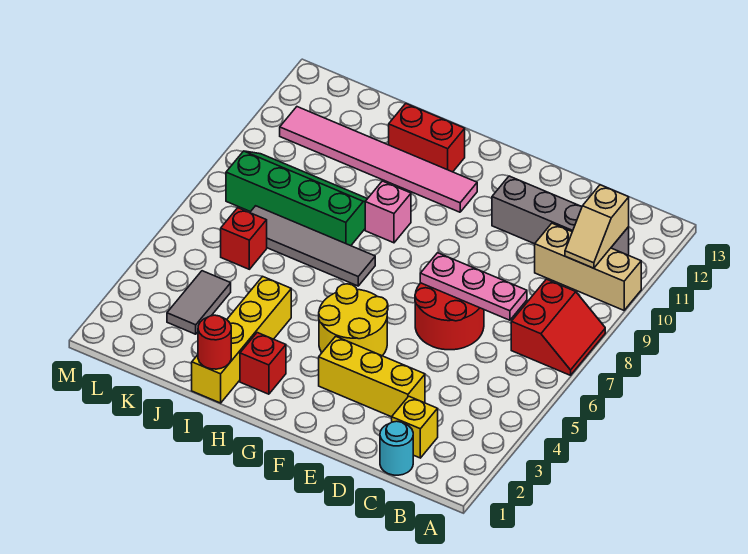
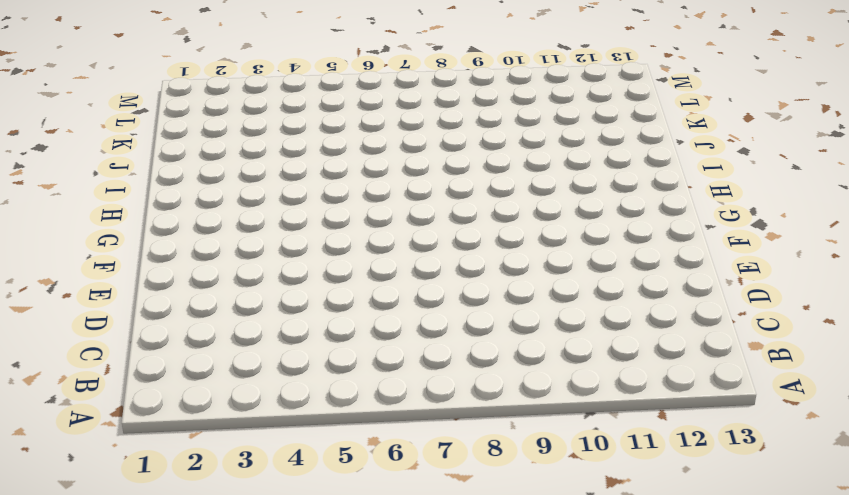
none -> red slope A7:B8 level 1 top B
none -> tan brick A10:C10 level 1
none -> grey brick B11:E11 level 1

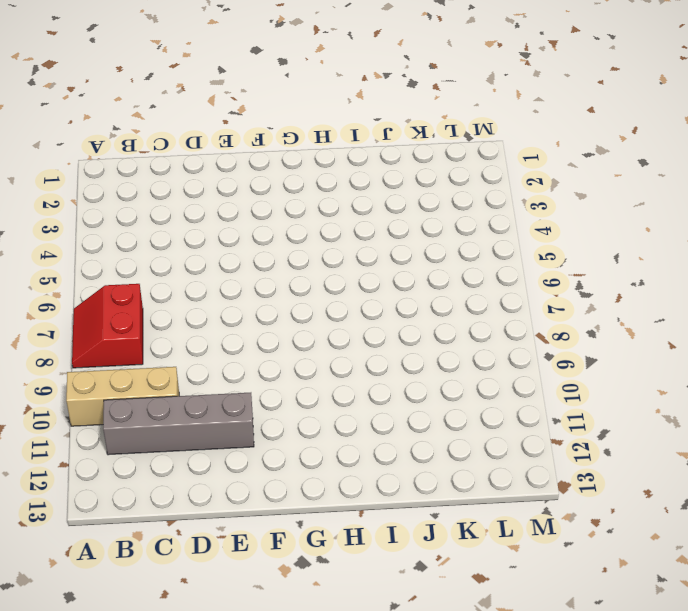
none -> cyan round brick C1 level 1
none -> yellow brick C2 level 1
none -> yellow brick D3:F3 level 1

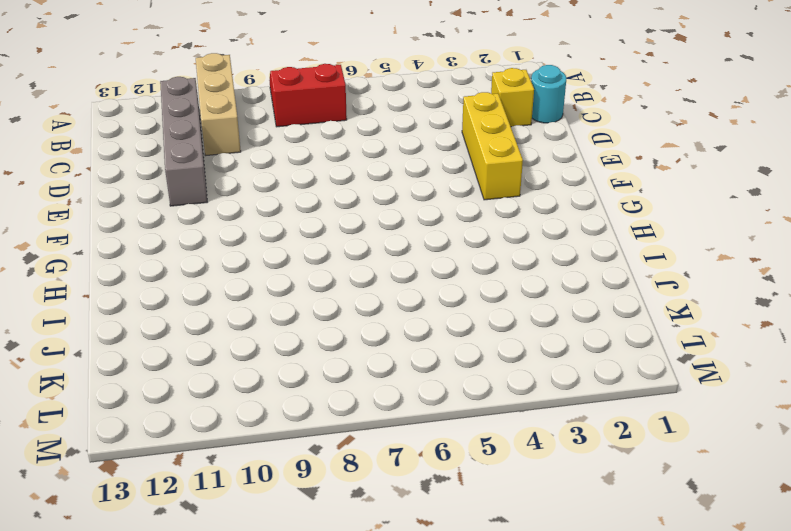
none -> red round brick D6:E7 level 1
none -> yellow round brick F4:G5 level 1
none -> pink tile G11:L11 level 1

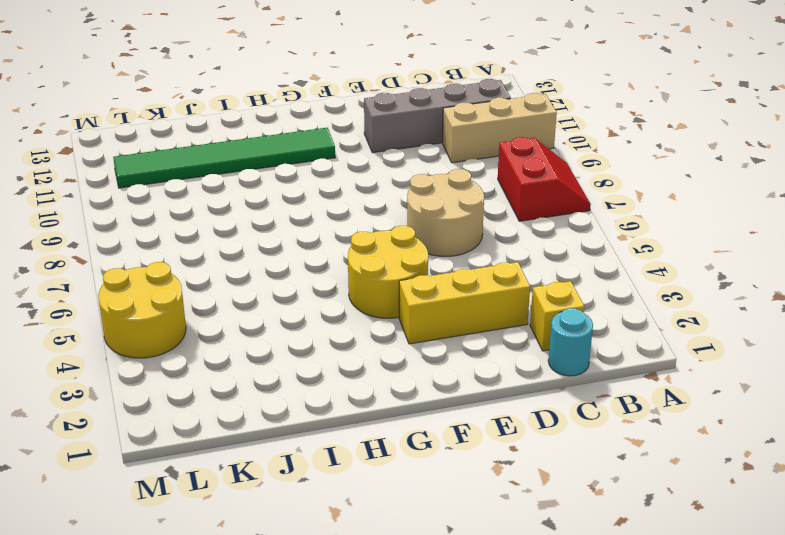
tan round brick D6:E7 level 1 -> red round brick D6:E7 level 1
green tile G11:L11 level 1 -> pink tile G11:L11 level 1
yellow round brick L4:M5 level 1 -> none
none -> red brick H2 level 1
none -> grey tile H7:K7 level 1
none -> pink brick H9 level 1

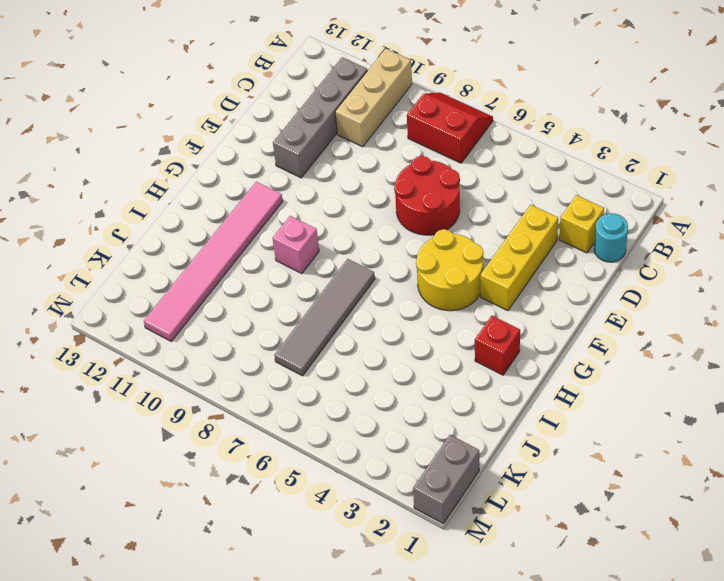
grey brick L1:M1 level 1 -> none
none -> red brick H12:I12 level 1
none -> yellow brick I1:I4 level 1
none -> green slope I8:L9 level 1 top 8

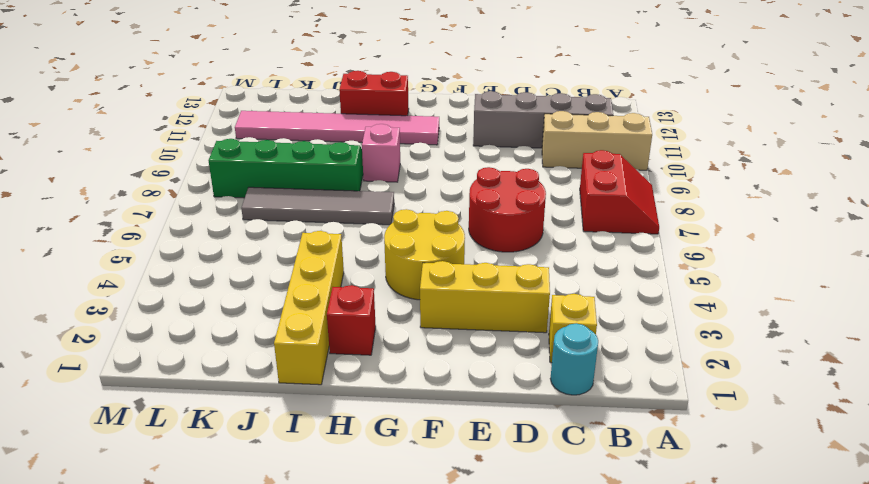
none -> grey tile K3:K4 level 1
none -> red brick K6 level 1
none -> tan slope B10:B11 level 2 top 11

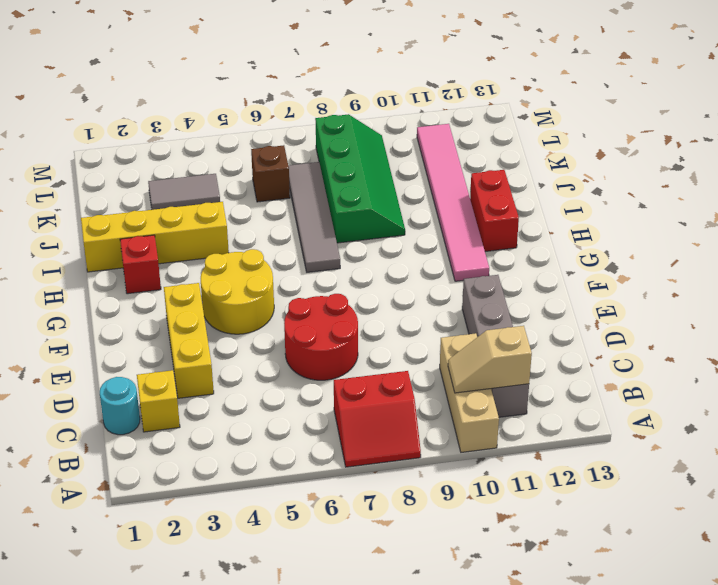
brown brick K6 level 1 -> red brick K6 level 1
none -> pink brick H9 level 1
none -> pink plate C7:E7 level 2
none -> red round brick I1 level 2

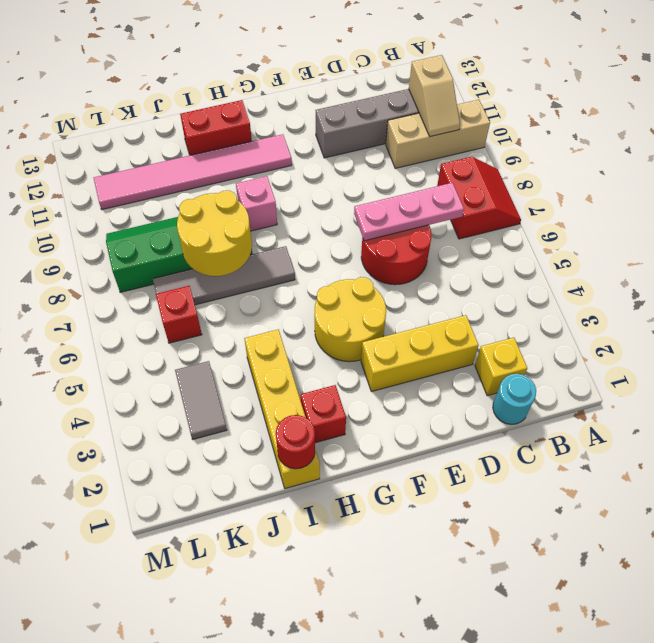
yellow round brick I7:J8 level 2 -> none

